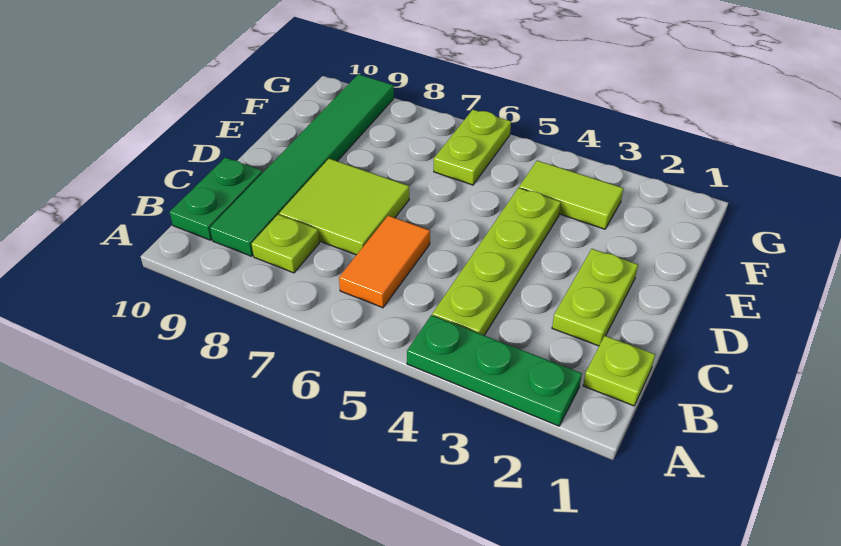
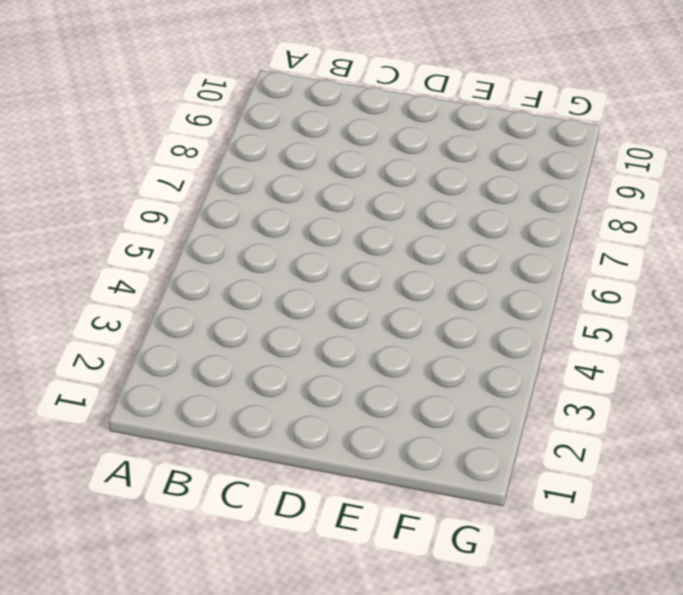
none -> green plate A2:A4 level 1
none -> lime plate B1 level 1

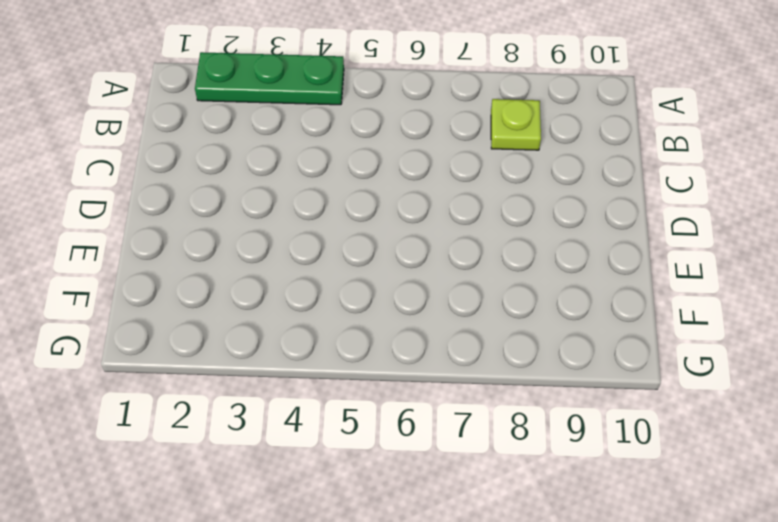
none -> lime plate B1 level 1
none -> lime plate B4:E4 level 1

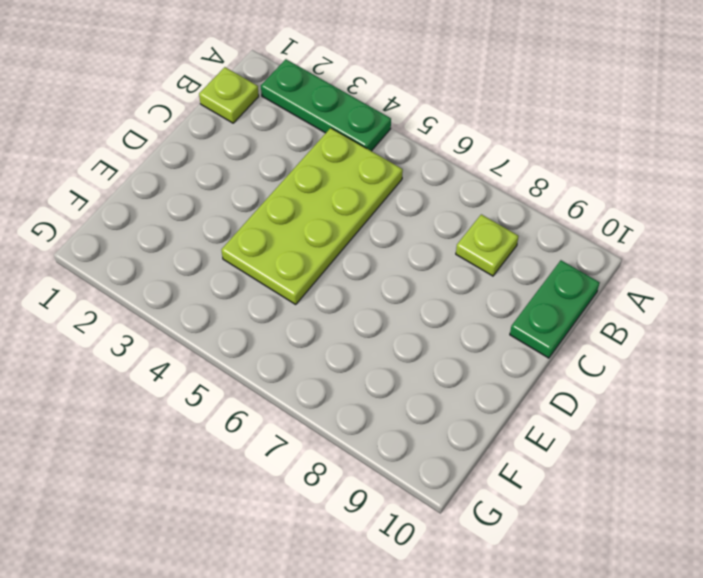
lime plate B4:E5 level 1 -> lime plate B4:E4 level 1
none -> orange tile B6:C6 level 1
none -> green tile B9:G9 level 1

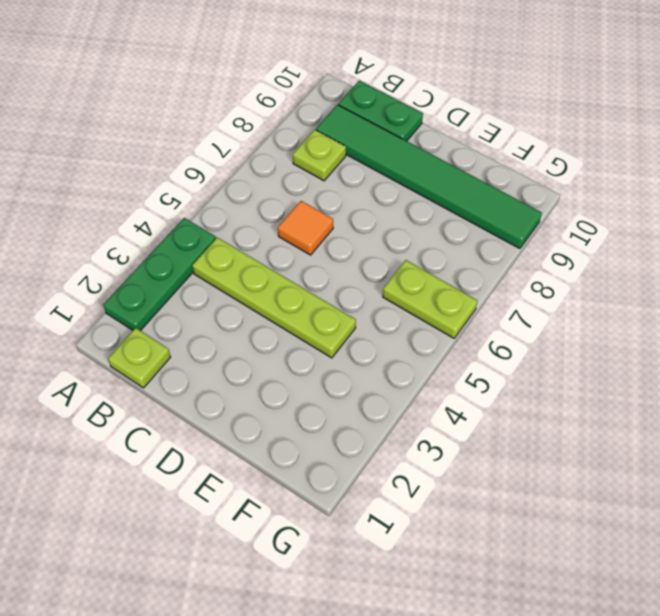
orange tile C6 level 1 -> orange tile B6:C6 level 1
none -> lime plate C2:D2 level 1
none -> lime tile C7:D8 level 1

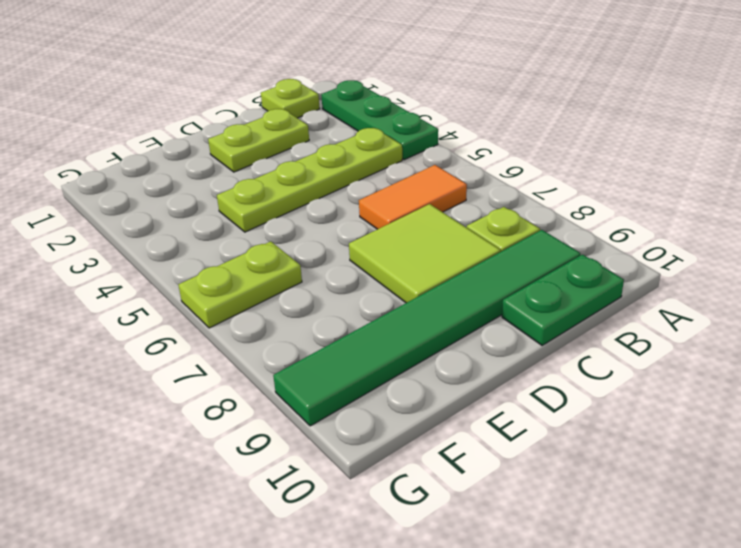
none -> lime tile F3:F4 level 1

